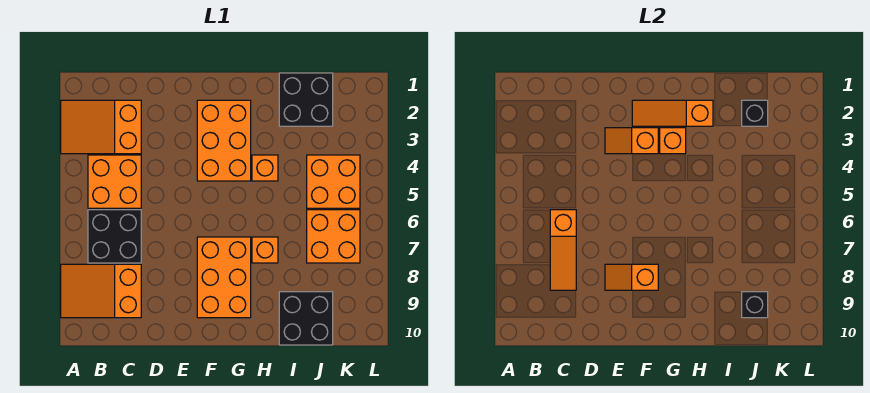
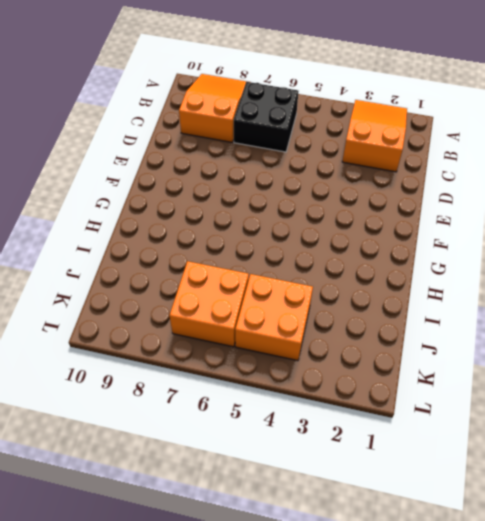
none -> orange brick B4:C5 level 1
none -> orange brick F2:G4 level 1
none -> orange brick F7:G9 level 1

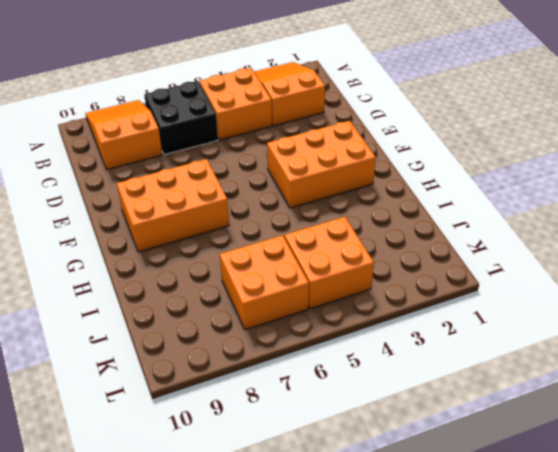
none -> orange brick H4 level 1
none -> orange brick H7 level 1
none -> black brick I1:J2 level 1

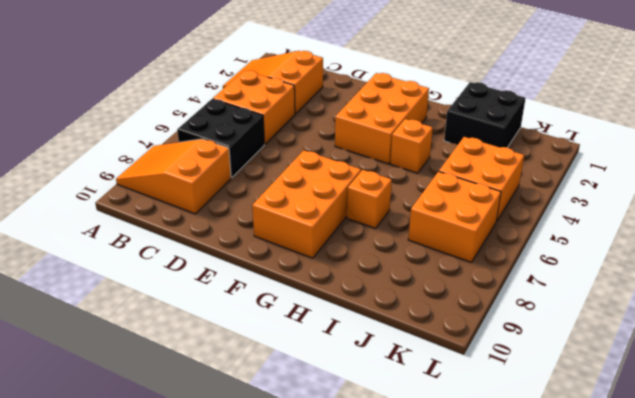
none -> black brick I9:J10 level 1
none -> orange slope C6:C8 level 2 top 6
none -> orange slope E3:F3 level 2 top F

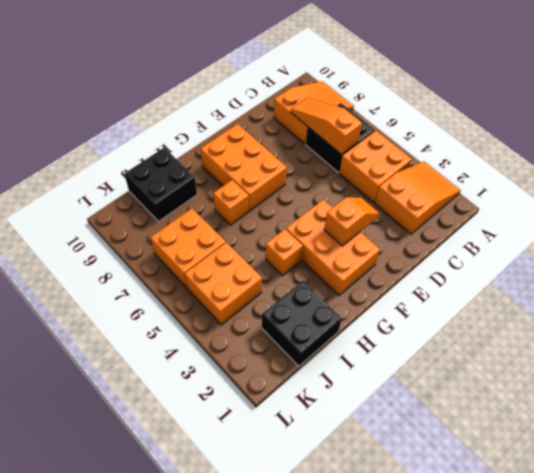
none -> orange slope E8:F8 level 2 top F
none -> orange slope F2:H2 level 2 top H
none -> orange brick G3 level 2

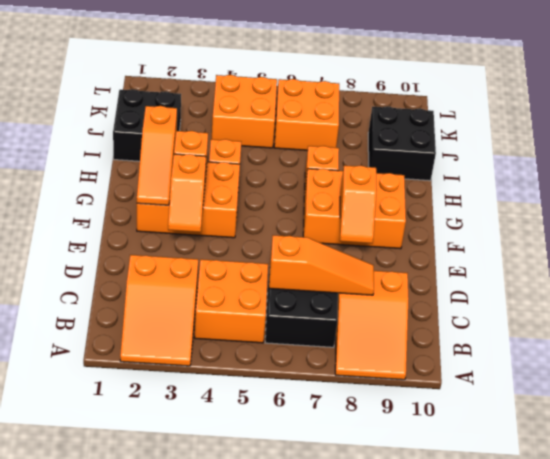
none -> black brick J2 level 2
none -> black brick J9 level 2

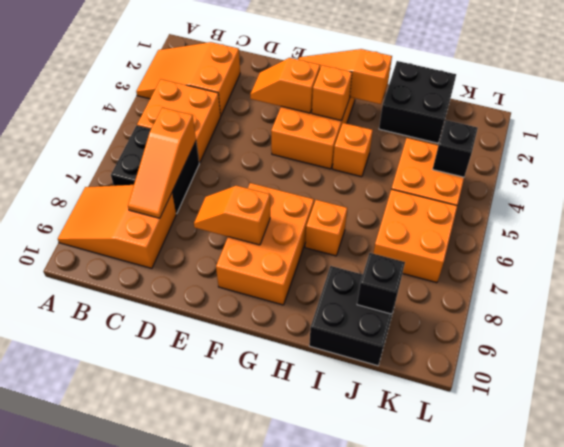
black brick K4 level 2 -> black brick J2 level 2

